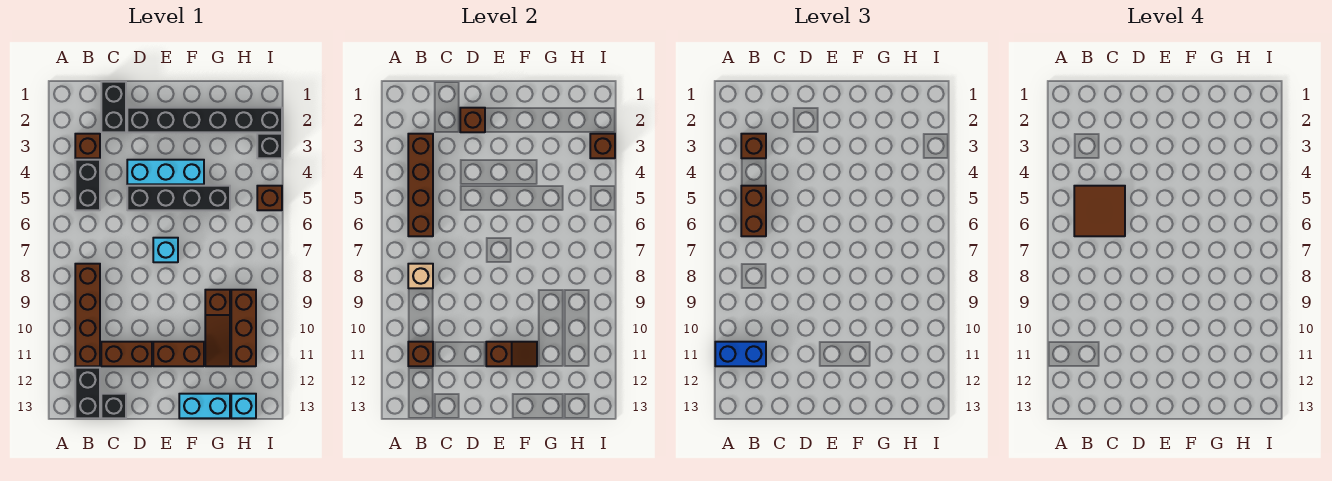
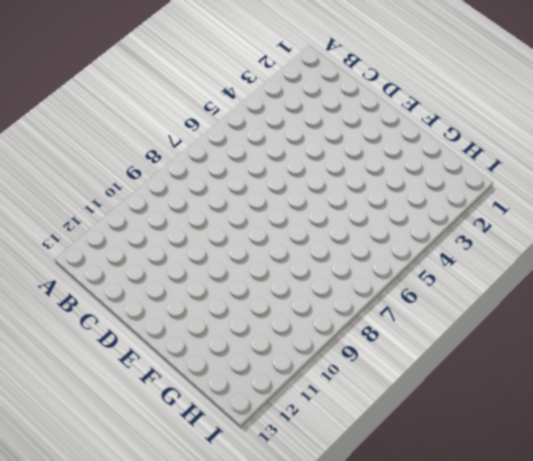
none -> brown brick B3 level 1
none -> black brick B4:B5 level 1
none -> brown brick B8:B11 level 1

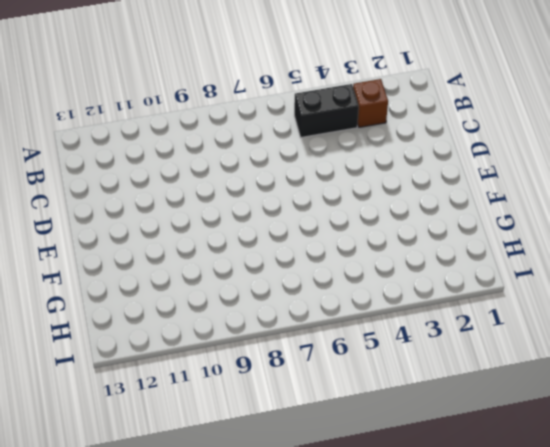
none -> brown brick B8:B11 level 1
none -> black brick B12:B13 level 1
none -> black brick C1:C2 level 1

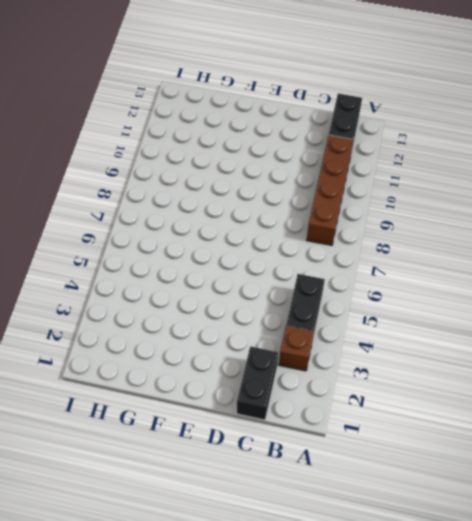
none -> brown brick C11:D11 level 1
none -> black brick C13 level 1
none -> black brick D2:I2 level 1

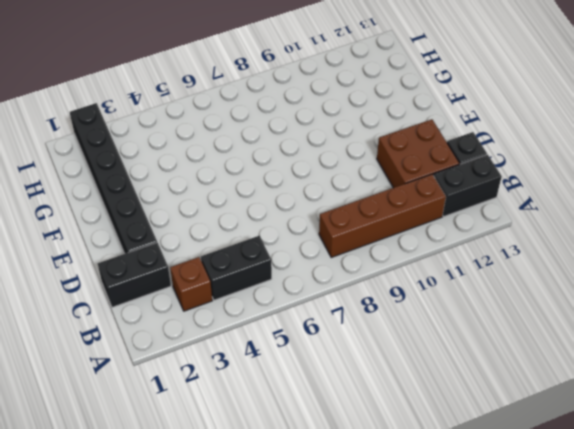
brown brick C11:D12 level 1 -> brown brick C11:D11 level 1
none -> cyan brick D4:F4 level 1
none -> black brick D5:G5 level 1
none -> cyan brick E7 level 1

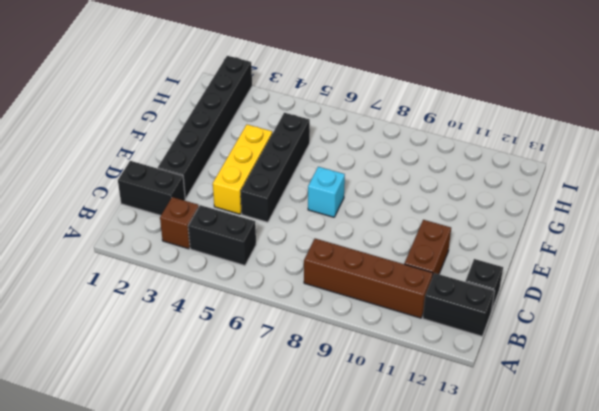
yellow brick D4:F4 level 1 -> cyan brick D4:F4 level 1
none -> brown brick E11:F11 level 1
none -> cyan brick F13:G13 level 1
none -> brown slope G9:G11 level 1 top 9

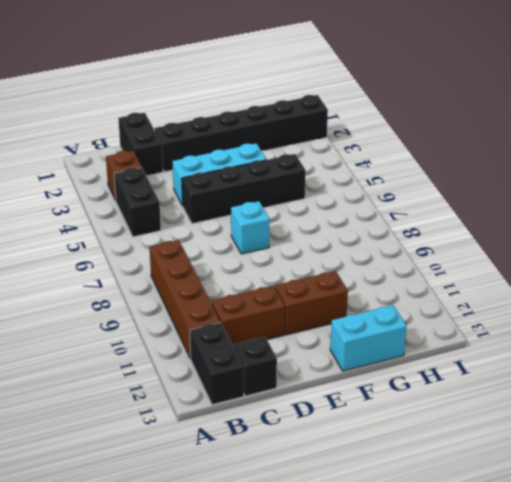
none -> brown slope G9:G11 level 1 top 9
none -> brown brick H9:H11 level 1
none -> cyan brick H13 level 1

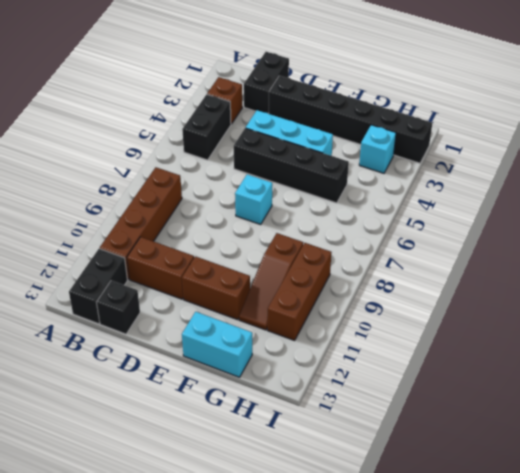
cyan brick H3 level 1 -> cyan brick H13 level 1
none -> black brick I3 level 1
none -> brown brick I5 level 1
none -> brown brick B3:B6 level 2

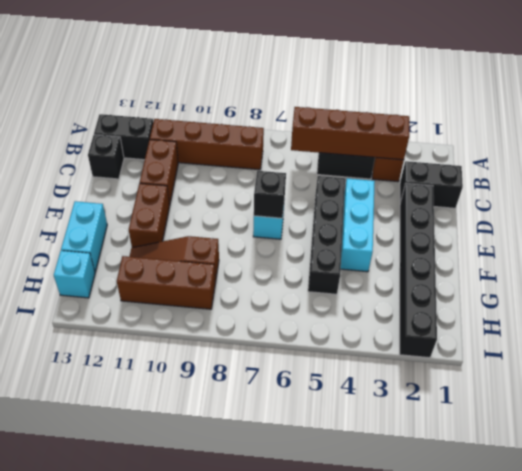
black brick E7 level 2 -> black brick I3 level 1
none -> brown brick I5 level 1
none -> tan brick B8 level 2
none -> brown brick B11 level 2

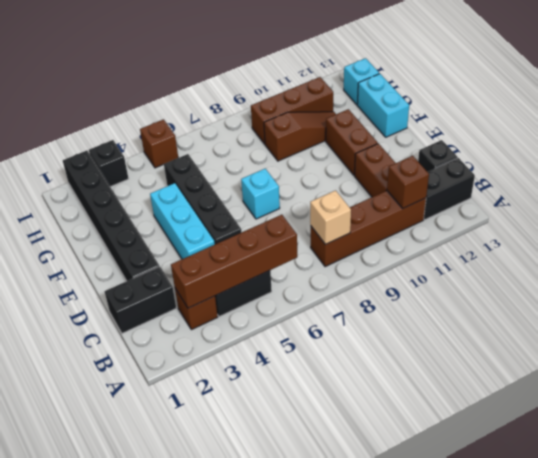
none -> brown brick D2 level 2
none -> brown slope E11:F11 level 2 top E
none -> brown brick I3 level 2

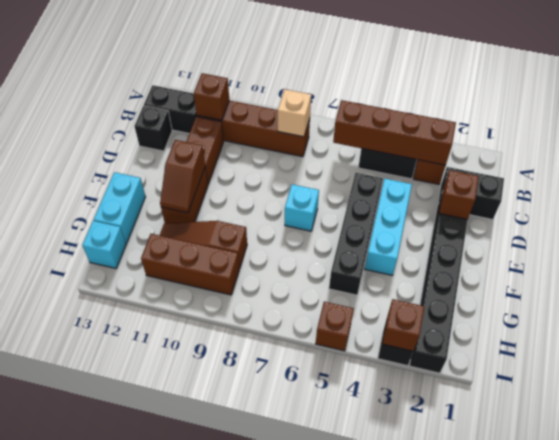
none -> blue brick A11:B11 level 3
none -> brown brick B3 level 3
none -> brown brick B5:B6 level 3

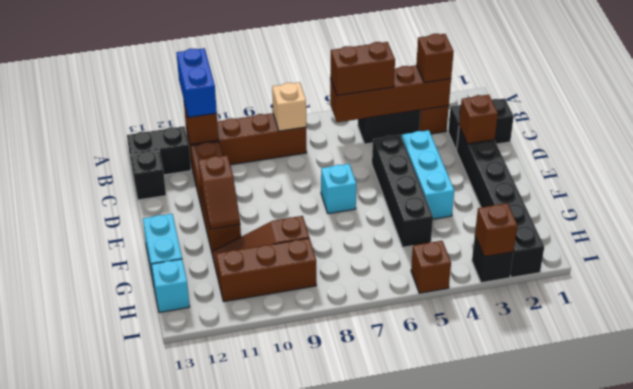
none -> brown tile B5:C6 level 4

